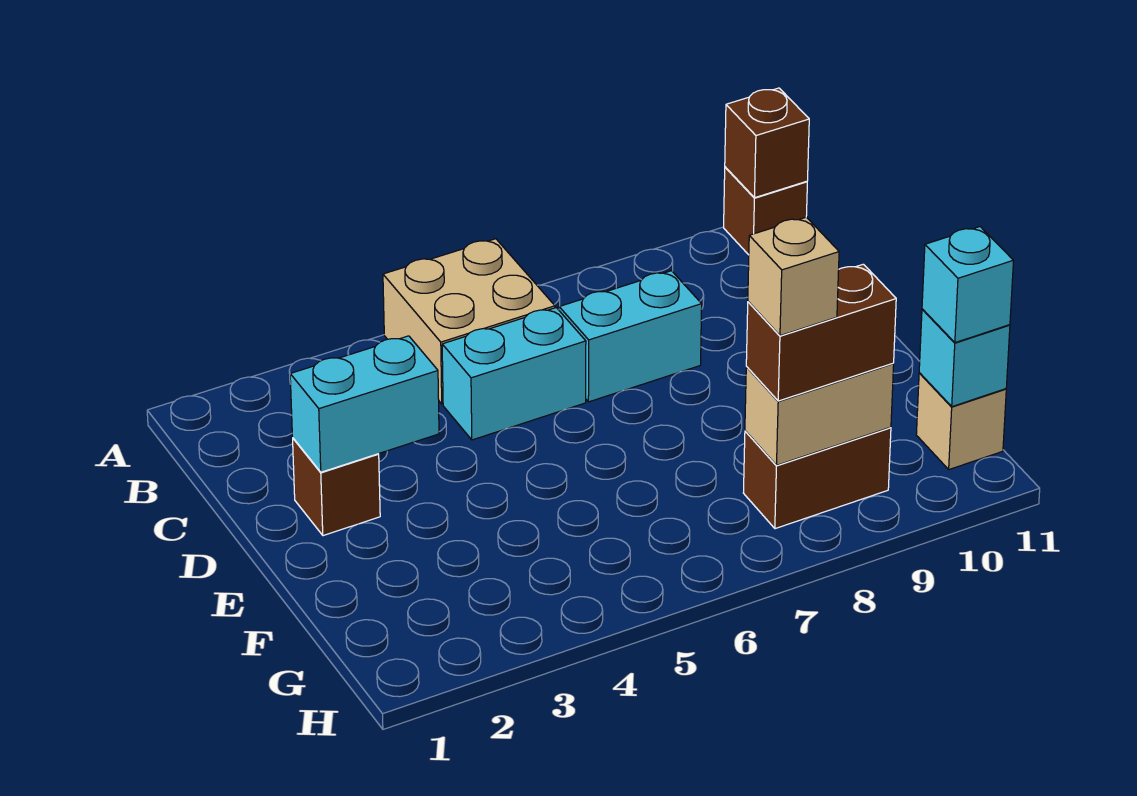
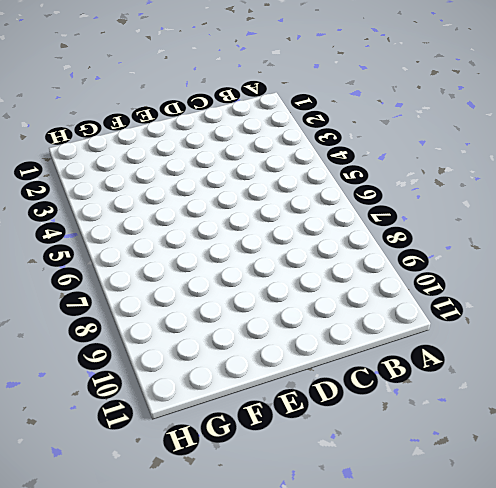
none -> tan brick A5:B6 level 1
none -> brown brick A11 level 1
none -> cyan brick C5:C6 level 1

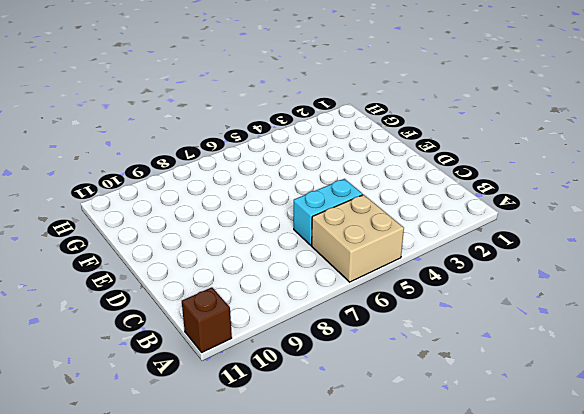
none -> cyan brick C7:C8 level 1
none -> brown brick D2 level 1
none -> brown brick G8:G9 level 1

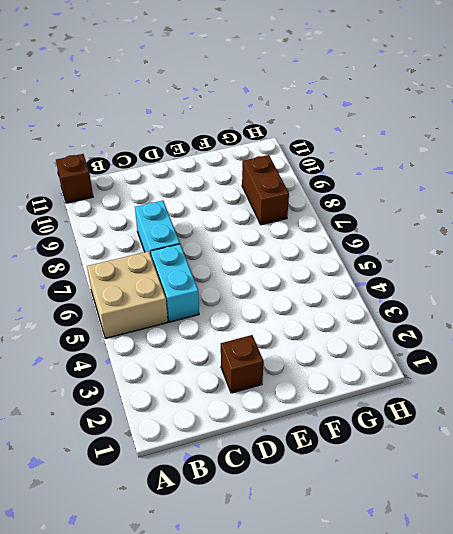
none -> tan brick G11 level 1
none -> brown brick A11 level 2
none -> cyan brick D2:D3 level 2

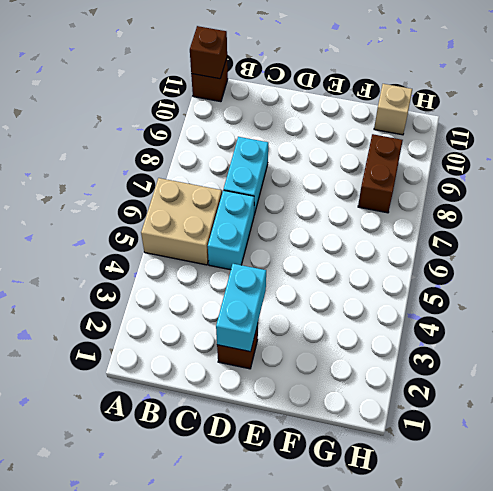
none -> tan brick G8:G9 level 2
none -> cyan brick G11 level 2
none -> brown brick G8:G9 level 3

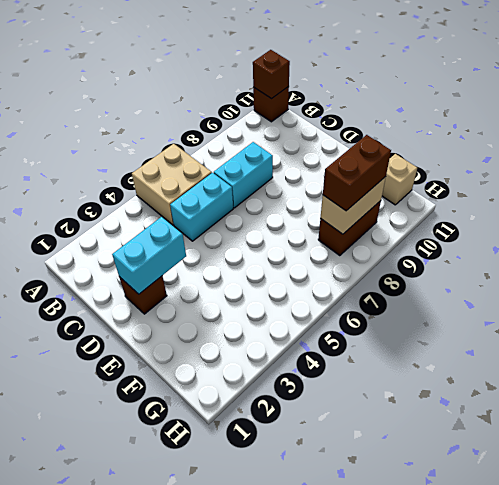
none -> cyan brick G11 level 2
none -> cyan brick G11 level 3
none -> tan brick G8 level 4

